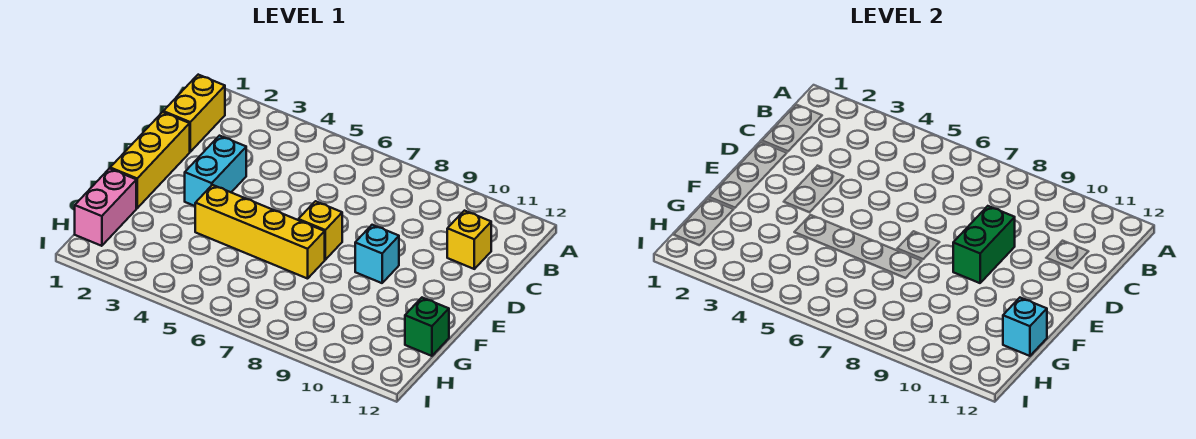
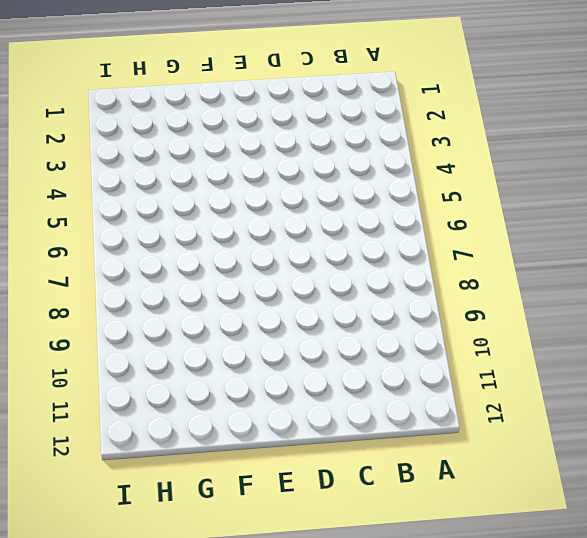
none -> yellow brick B1:C1 level 1
none -> yellow brick C11 level 1

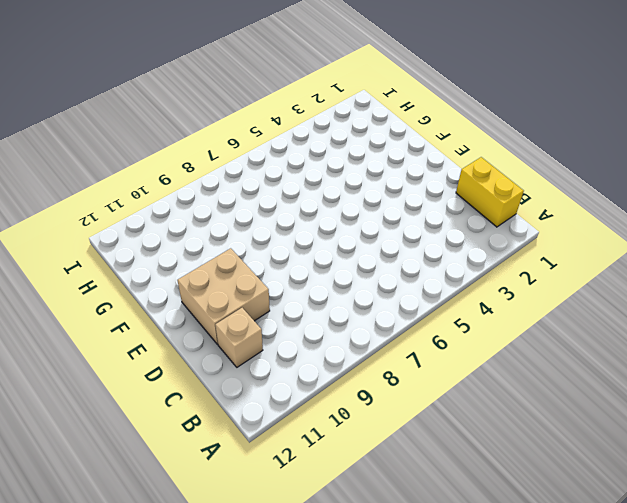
tan brick C11 level 1 -> yellow brick C11 level 1
tan brick D10:E11 level 1 -> none
none -> yellow brick D1:F1 level 1
none -> cyan brick D3:E3 level 1

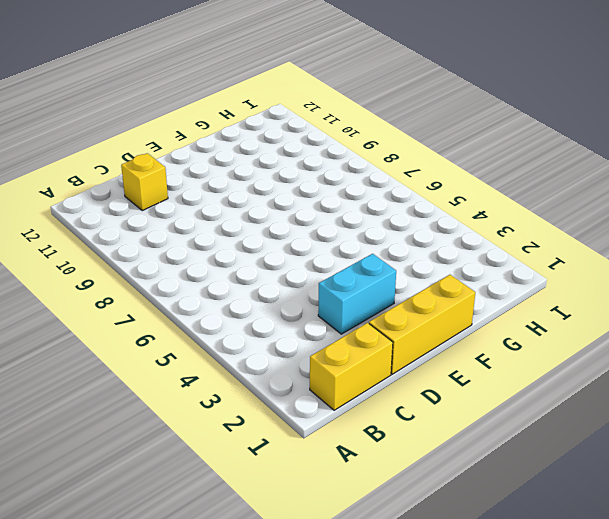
none -> yellow brick E7 level 1
none -> cyan brick E9 level 1

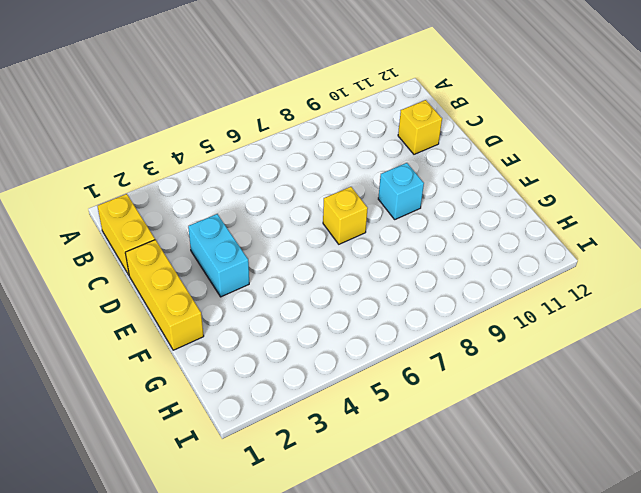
none -> yellow brick F4:F7 level 1
none -> pink brick G1:H1 level 1

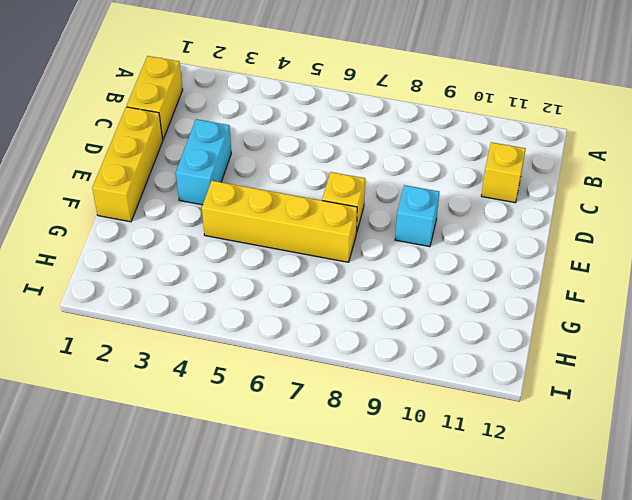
none -> pink brick G1:H1 level 1
none -> green brick G12 level 1

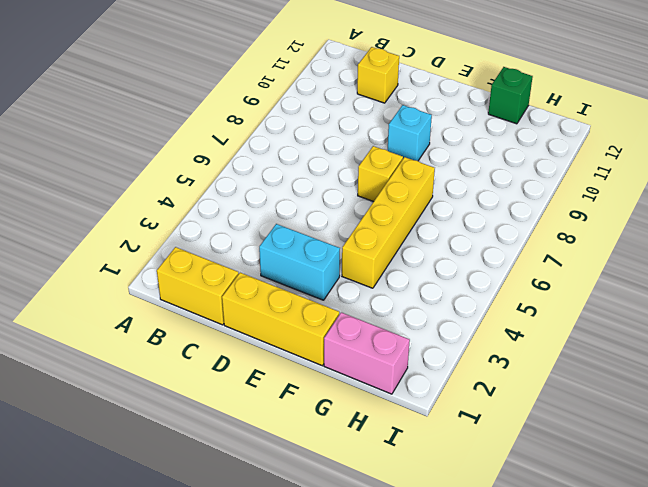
none -> green brick D9:E9 level 2
none -> cyan brick G12 level 2

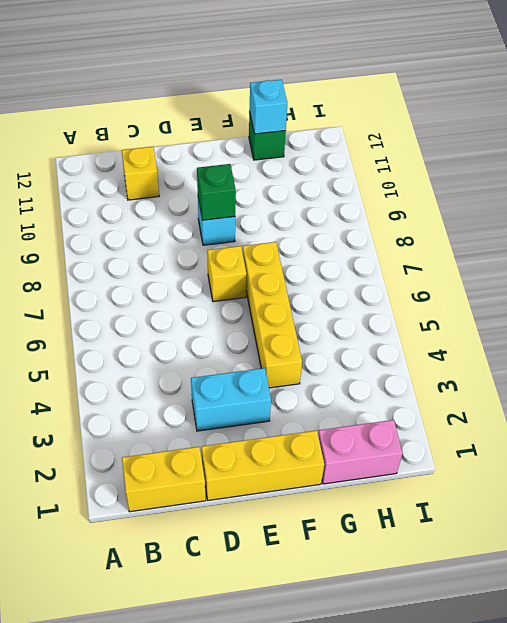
green brick E9 level 2 -> green brick D9:E9 level 2

